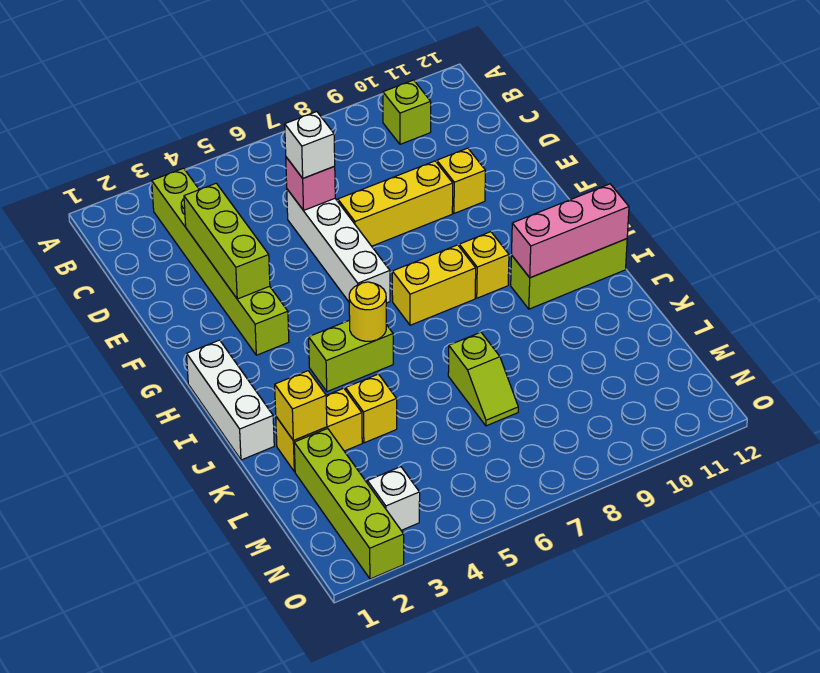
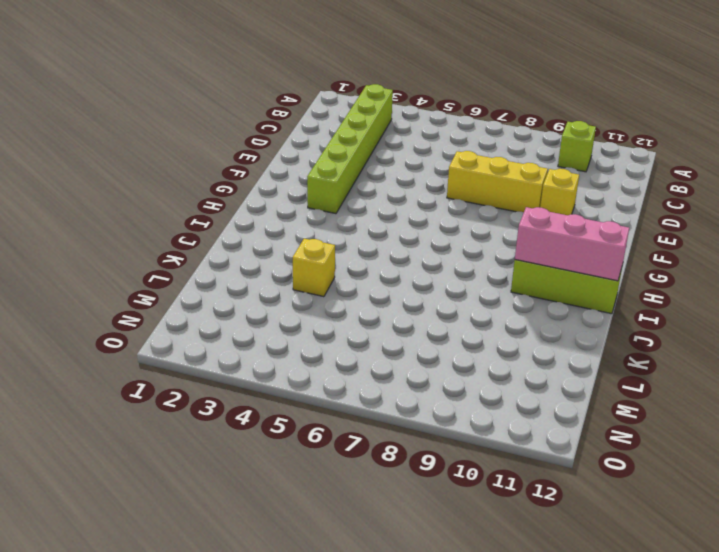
none -> white brick D6:G6 level 1
none -> white brick H1:J1 level 1
none -> yellow brick H7:H8 level 1

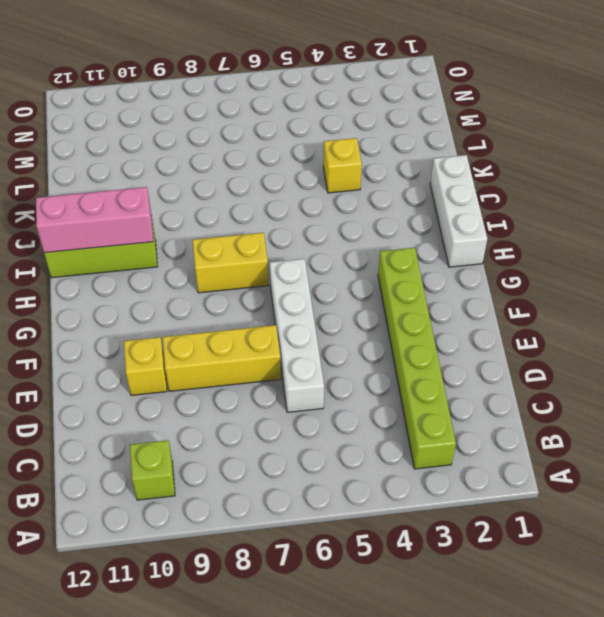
none -> yellow brick H9 level 1
none -> lime brick I4:I5 level 1
none -> yellow brick K2:K3 level 1

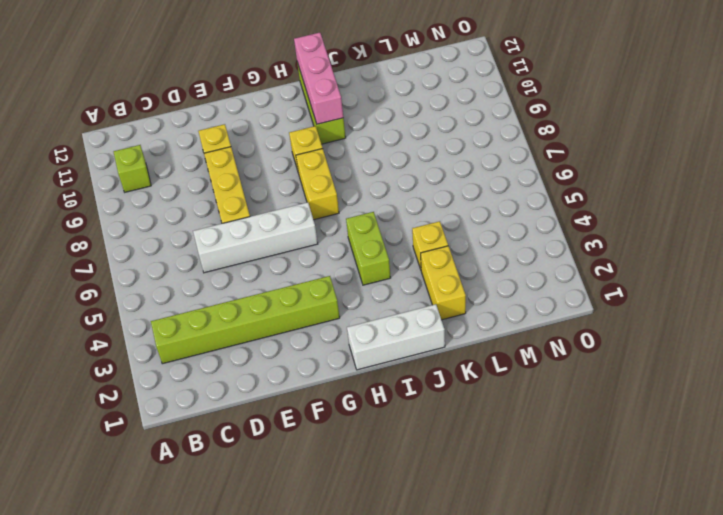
none -> lime slope K7:L7 level 1 top K
none -> lime brick L2:O2 level 1
none -> white brick N3 level 1

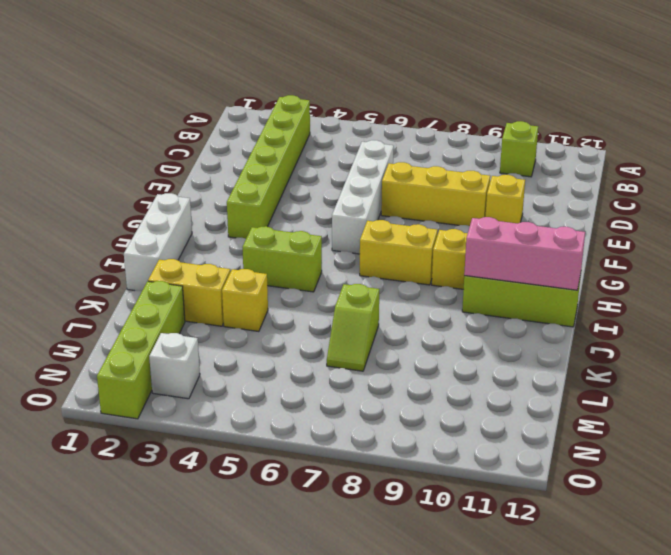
none -> lime brick D3:F3 level 2
none -> pink brick D6 level 2
none -> yellow round brick I5 level 2

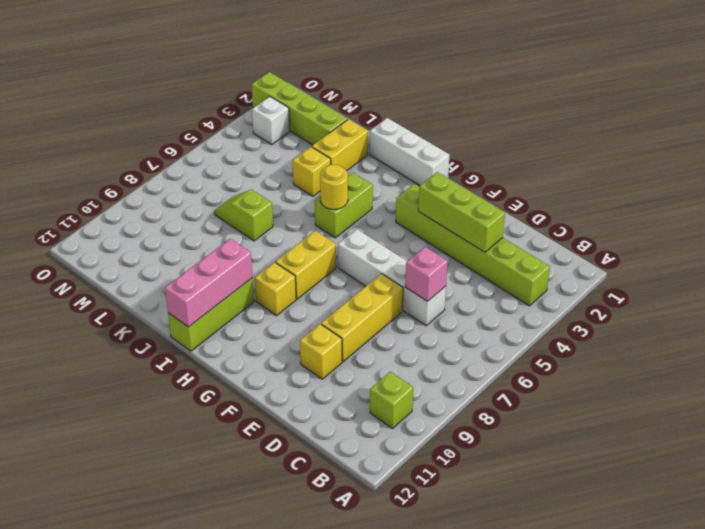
none -> yellow brick K2 level 2
none -> white brick D6 level 3

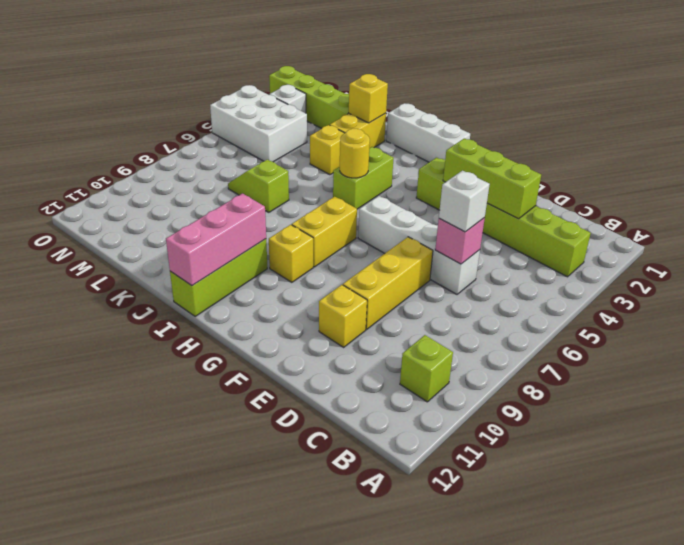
white brick M4:O5 level 1 -> none

